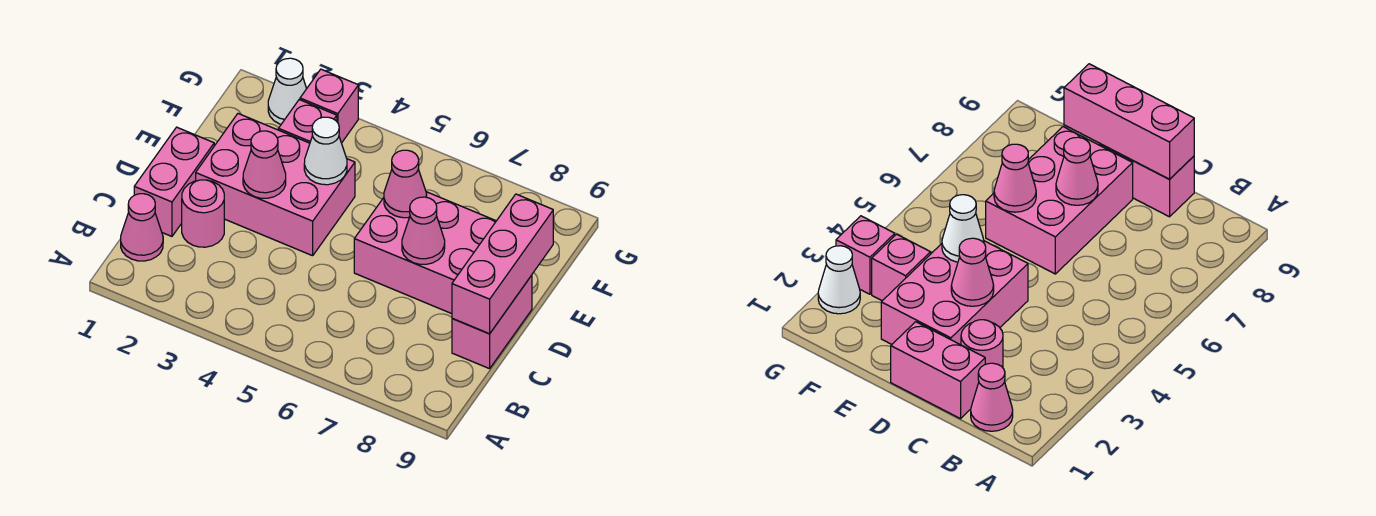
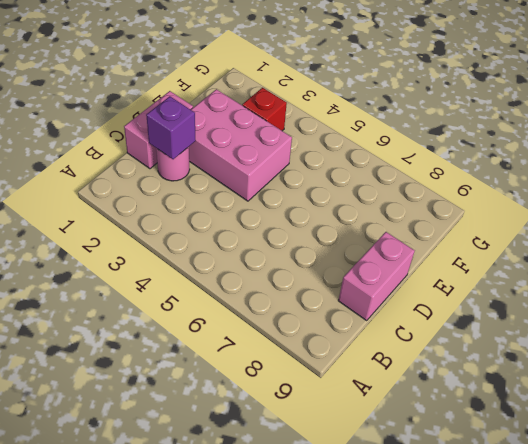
purple brick C2 level 2 -> none
red brick F3 level 1 -> pink brick F3 level 1
none -> pink cone B1 level 1
none -> pink brick D6:E8 level 1
none -> white cone G2 level 1

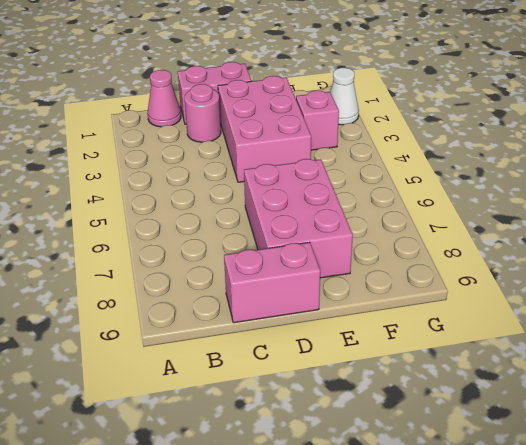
none -> pink brick G3 level 1
none -> pink brick C9:E9 level 2
none -> pink cone D3 level 2

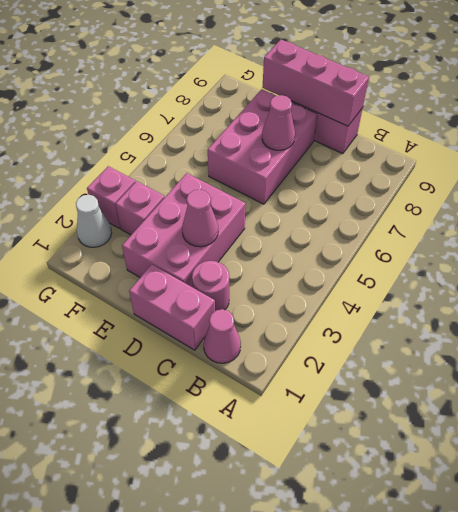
none -> white cone E4 level 2
none -> pink cone E6 level 2

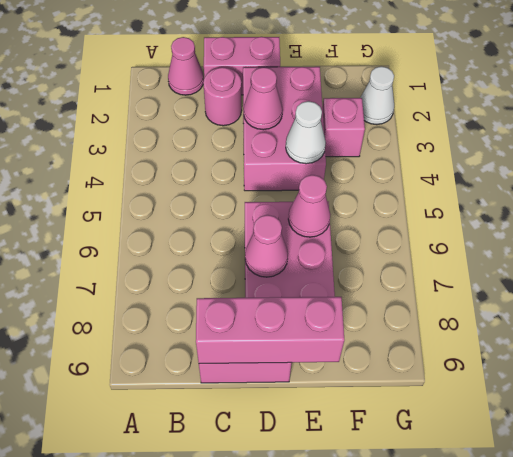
none -> pink brick G3 level 1

